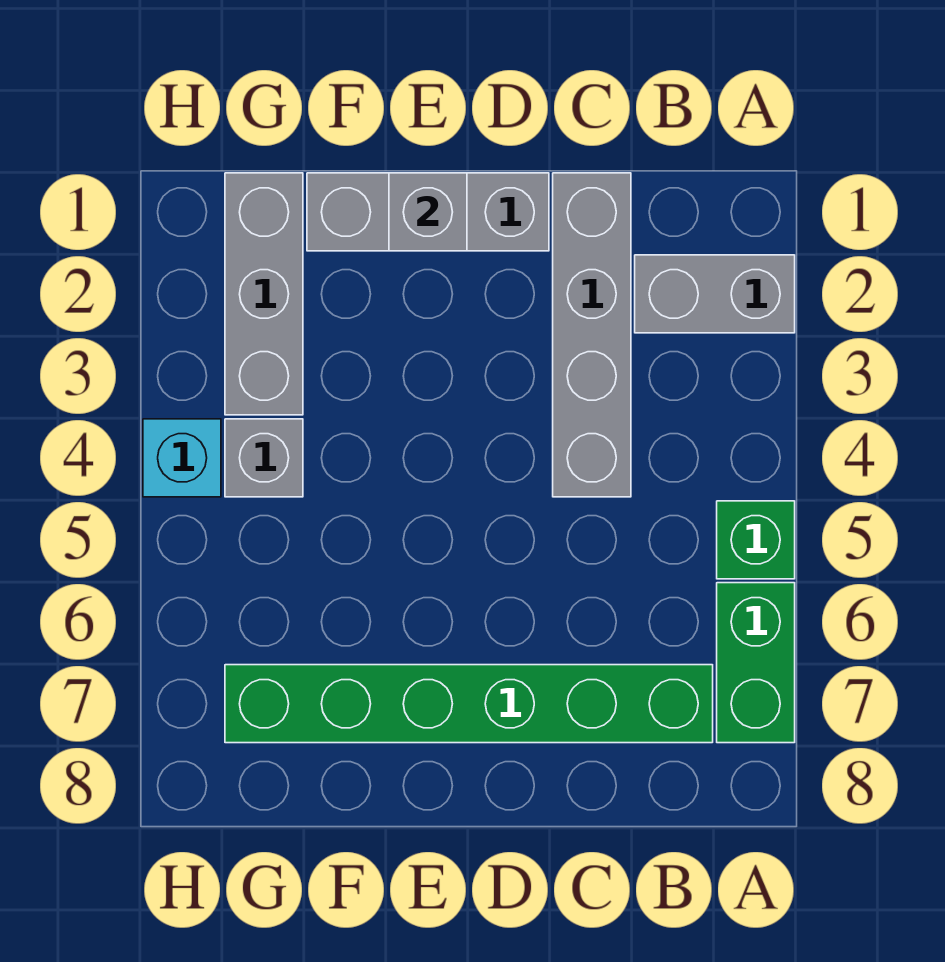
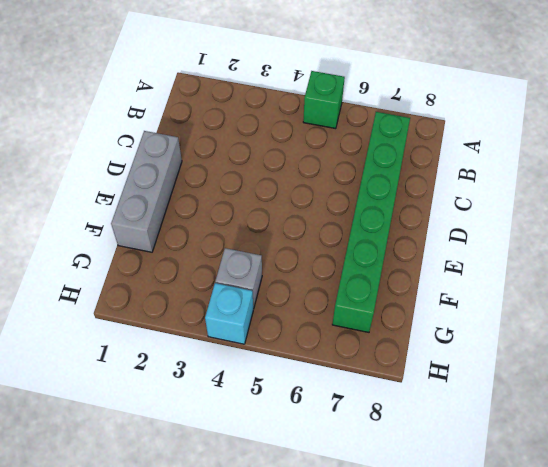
none -> grey brick A2:B2 level 1
none -> green brick A6:A7 level 1

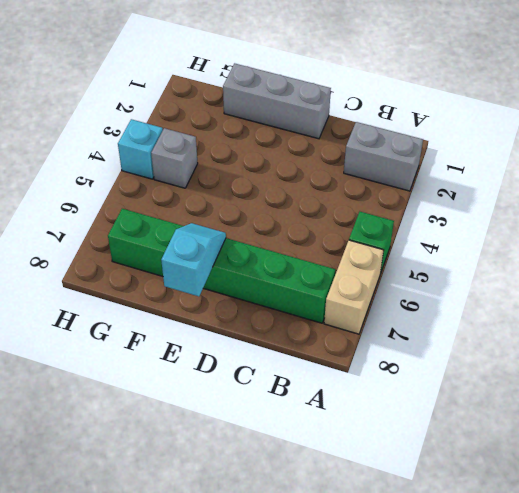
tan brick A6:A7 level 1 -> green brick A6:A7 level 1
cyan slope E7:E8 level 2 top 8 -> none
none -> grey brick C1:C4 level 1
none -> grey brick G1:G3 level 1

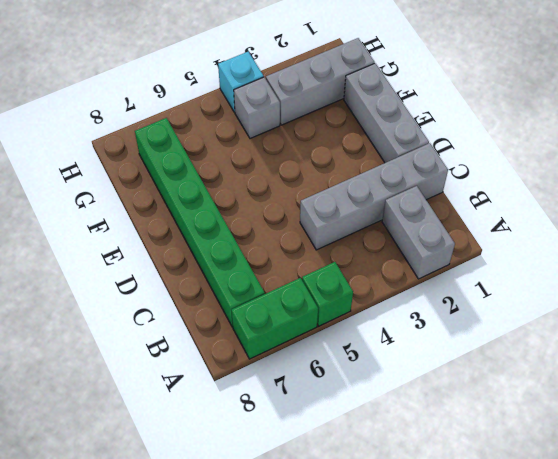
none -> grey brick E1 level 2

